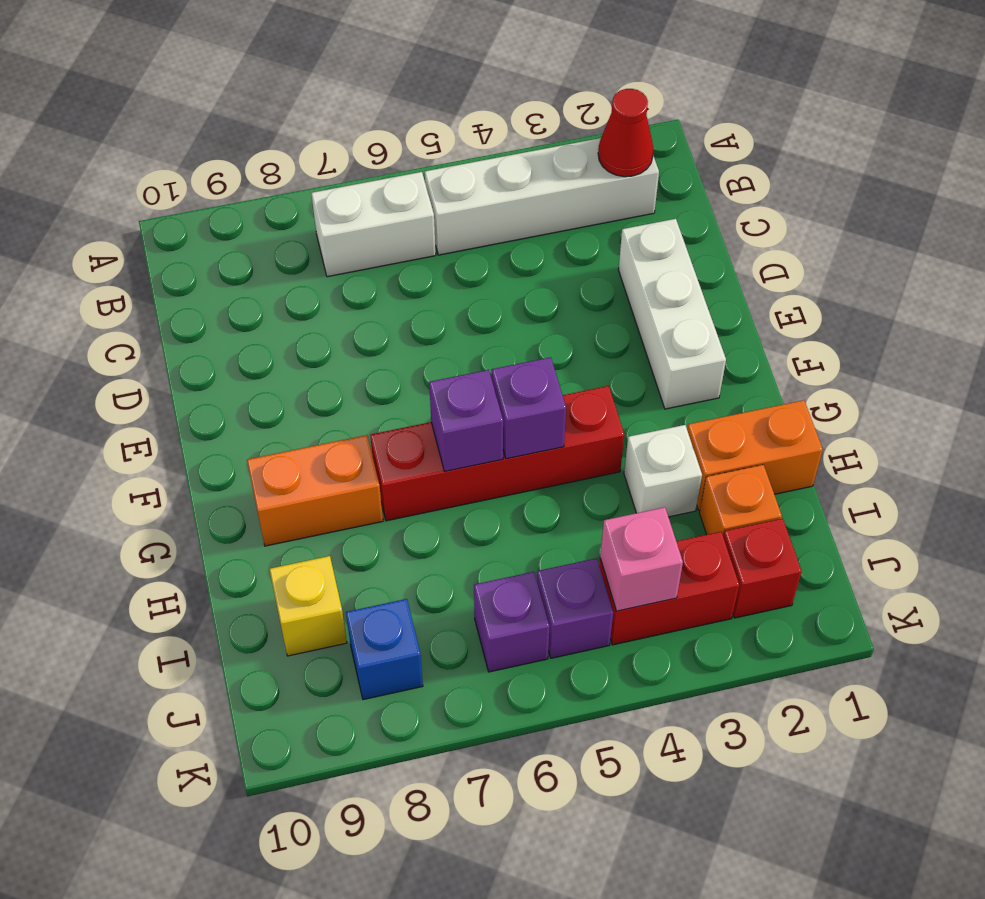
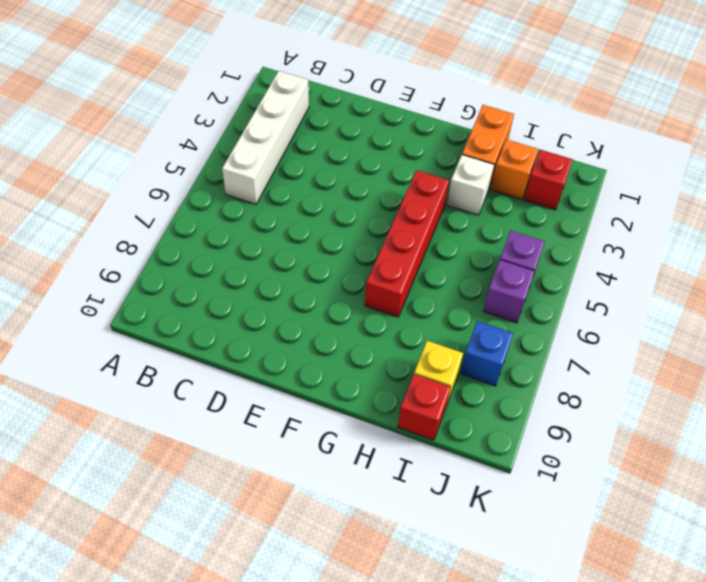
red brick I10 level 1 -> none
none -> white brick B6:B7 level 1
none -> white brick D2:F2 level 1
none -> orange brick G8:G9 level 1

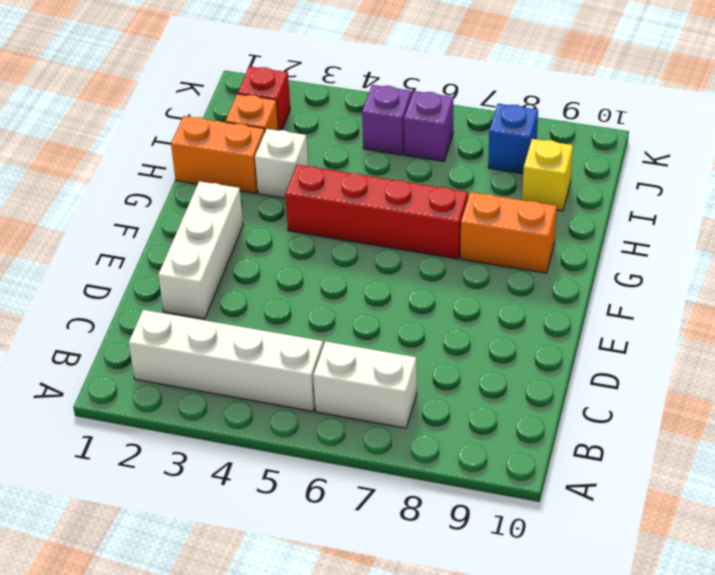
none -> red brick J3:J4 level 1
none -> red cone B2 level 2
none -> purple brick G5 level 2

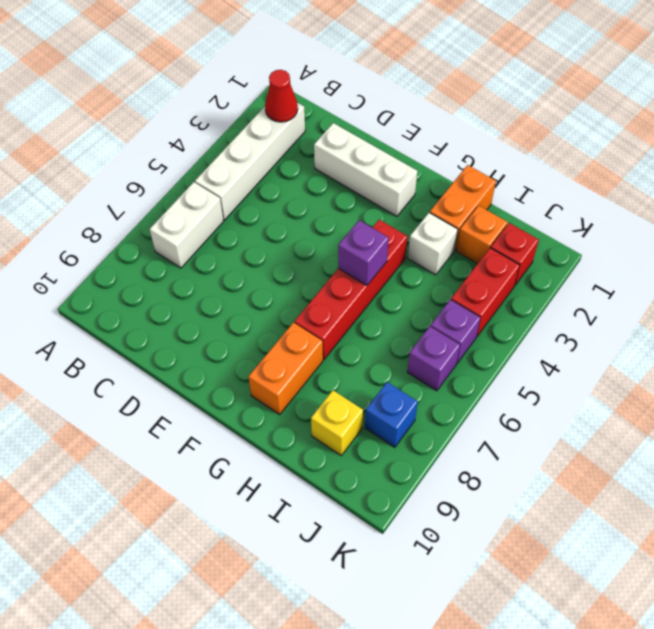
none -> purple brick G6 level 2
none -> pink brick J4 level 2

